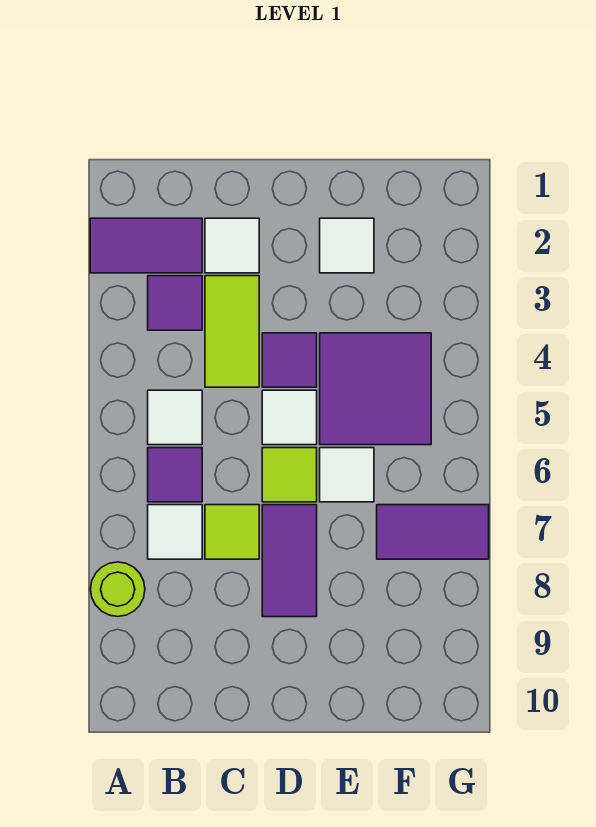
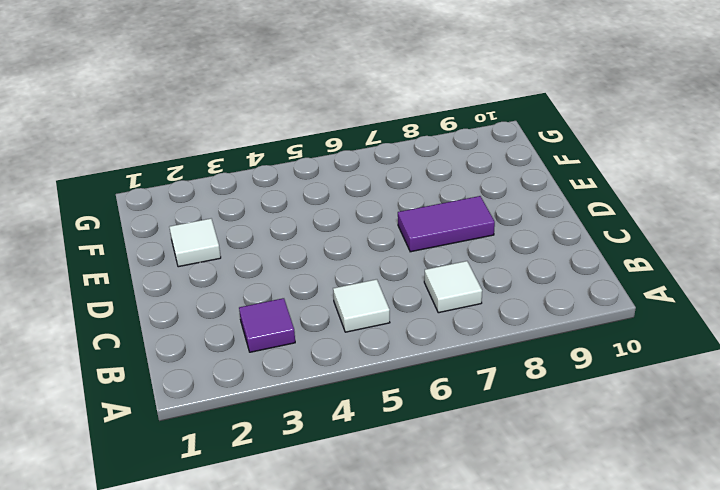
none -> purple tile A2:B2 level 1
none -> lime round brick A8 level 1
none -> purple tile B6 level 1

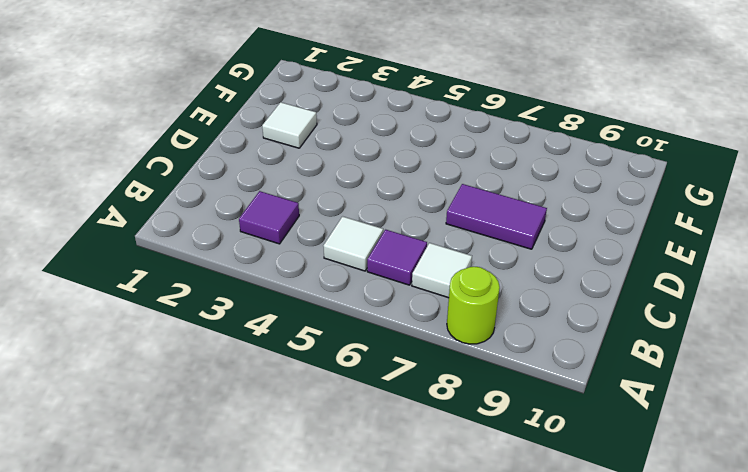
none -> purple tile A2:B2 level 1
none -> white tile C2 level 1
none -> lime tile C3:C4 level 1

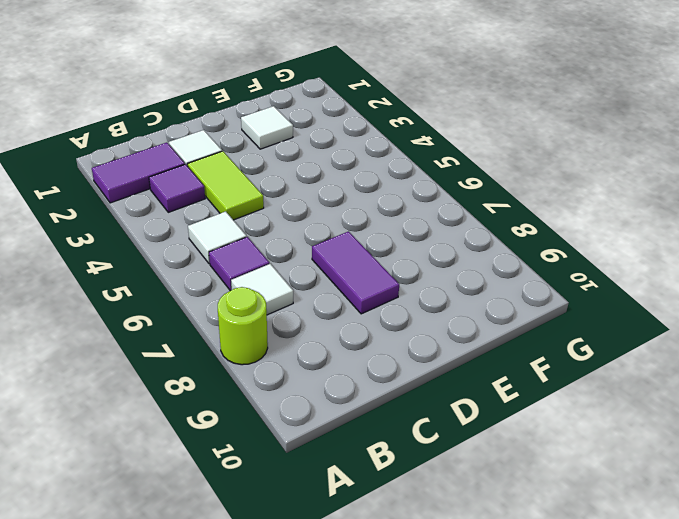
none -> lime tile C7 level 1
none -> purple tile D4 level 1
none -> white tile D5 level 1

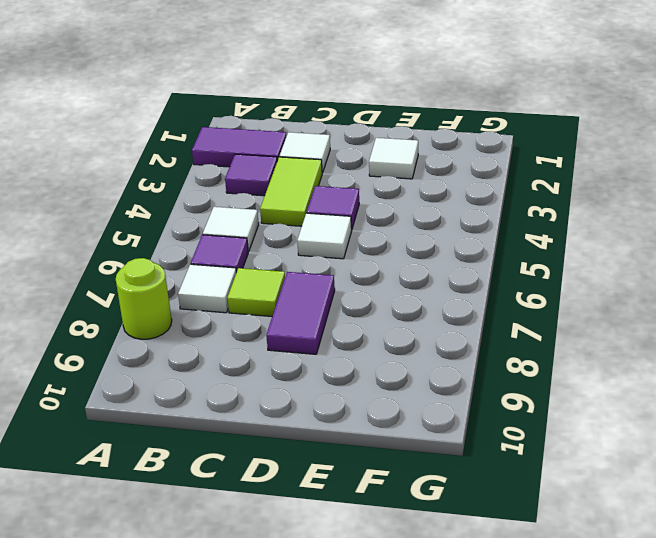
none -> lime tile D6 level 1
none -> purple tile E4:F5 level 1
none -> white tile E6 level 1

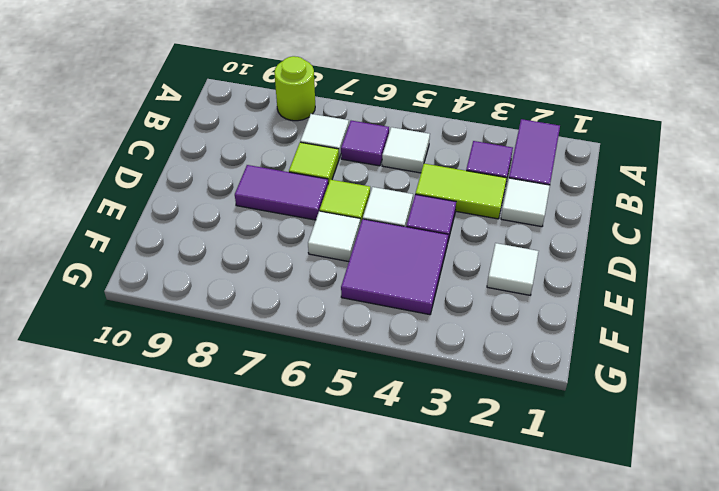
none -> purple tile F7:G7 level 1

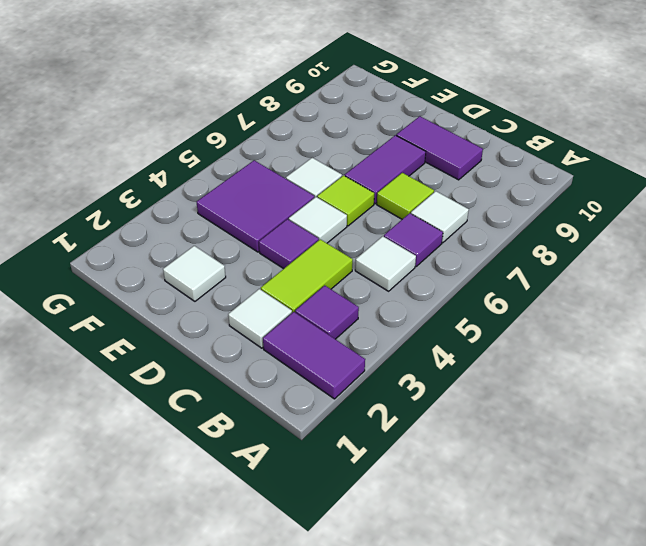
purple tile C9:D9 level 1 -> purple tile F7:G7 level 1
none -> lime round brick A8 level 1

